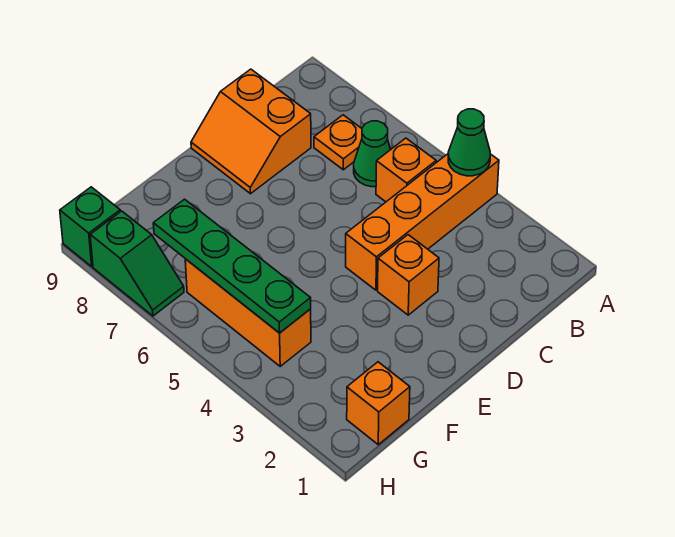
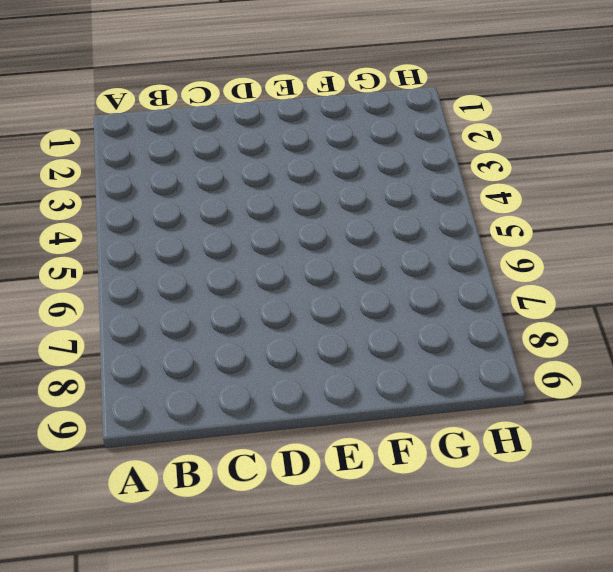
none -> orange brick A4:D4 level 1
none -> orange brick B5 level 1
none -> green cone B6 level 1

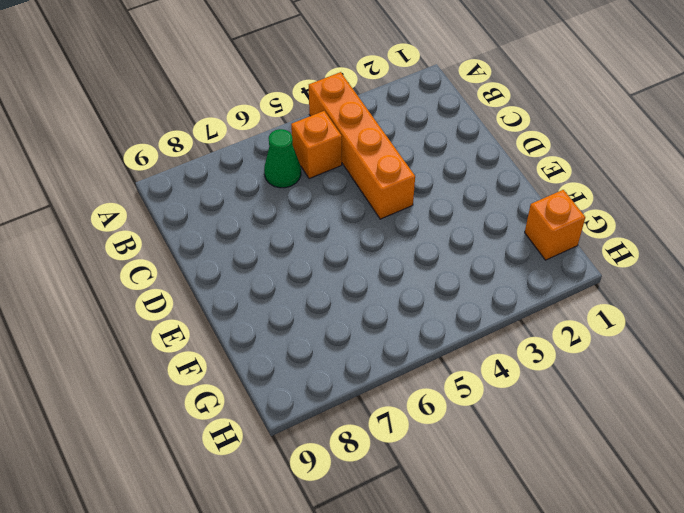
none -> orange plate B7 level 1
none -> orange slope C8:D9 level 1 top C
none -> orange brick D3 level 1

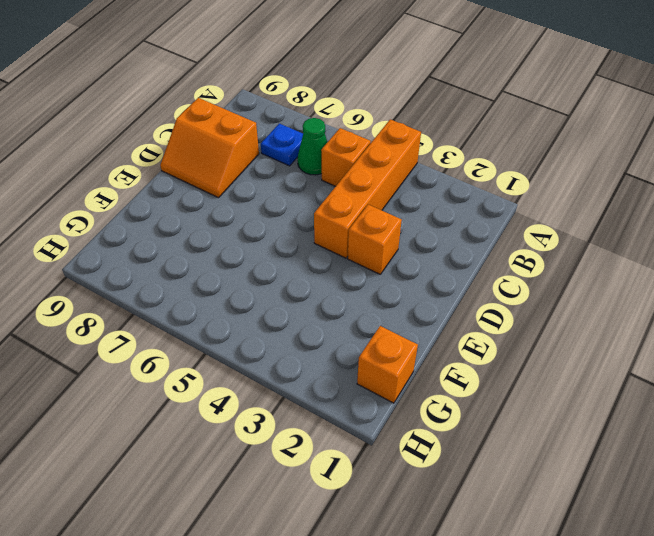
blue plate B7 level 1 -> orange plate B7 level 1
none -> orange brick G4:G6 level 1
none -> green slope H7:H8 level 1 top 8
none -> green brick H9 level 1

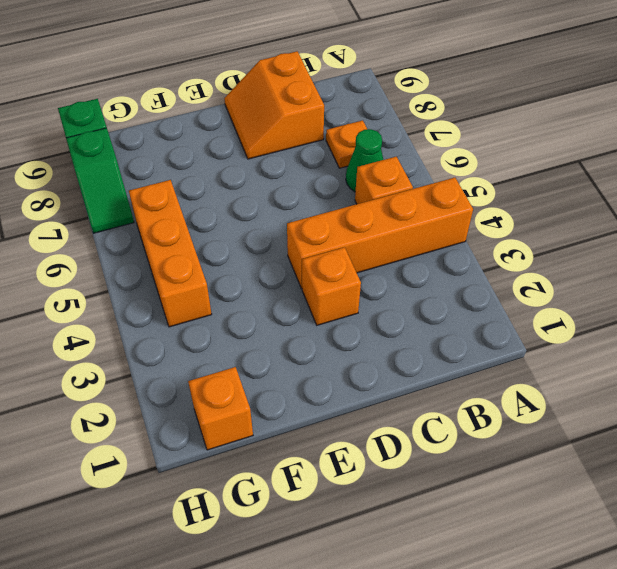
none -> green cone A4 level 2
none -> green plate G4:G7 level 2

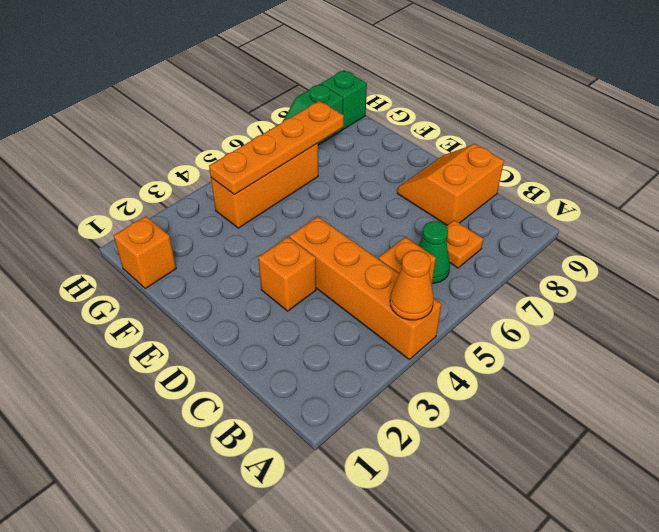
orange cone A4 level 2 -> green cone A4 level 2
orange plate G4:G7 level 2 -> green plate G4:G7 level 2

